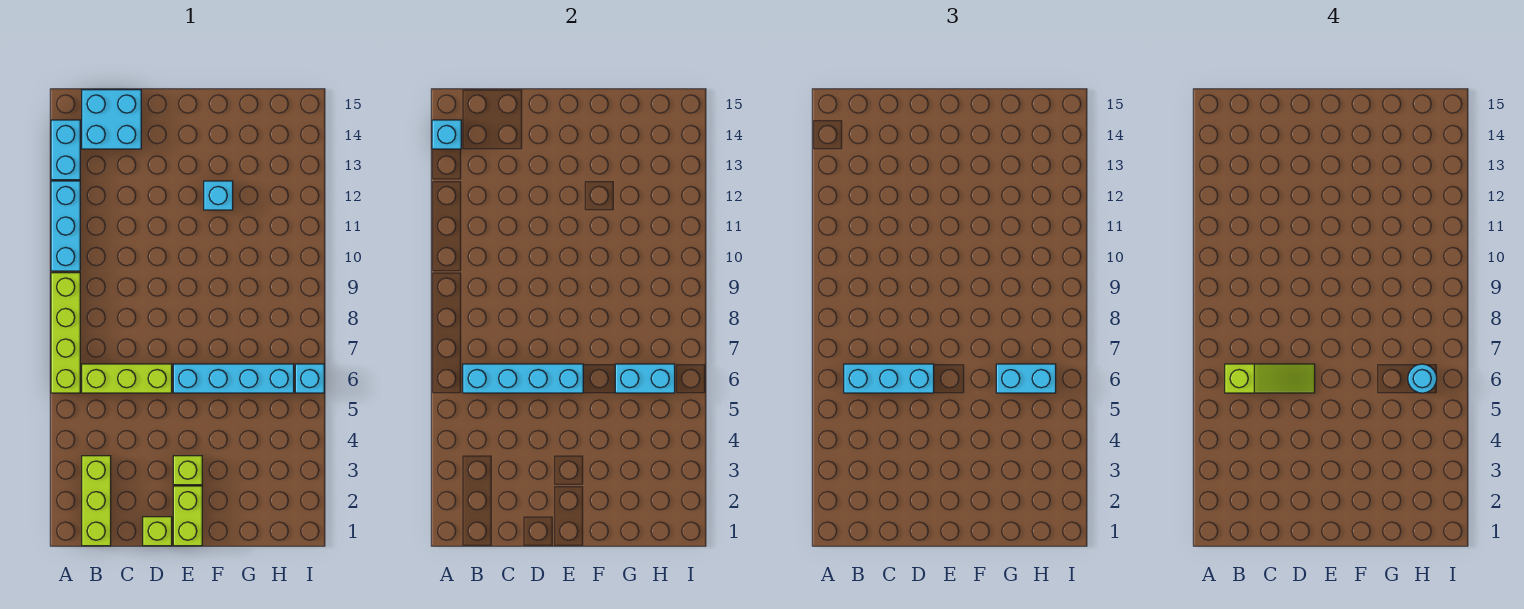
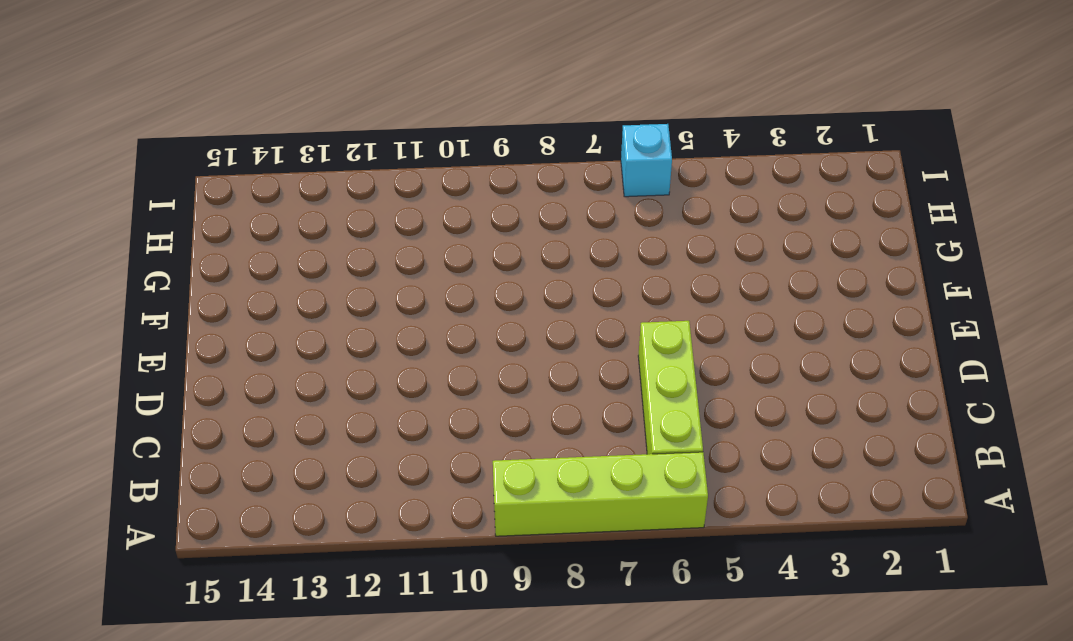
none -> cyan brick A10:A12 level 1
none -> cyan brick A13:A14 level 1
none -> lime brick B1:B3 level 1

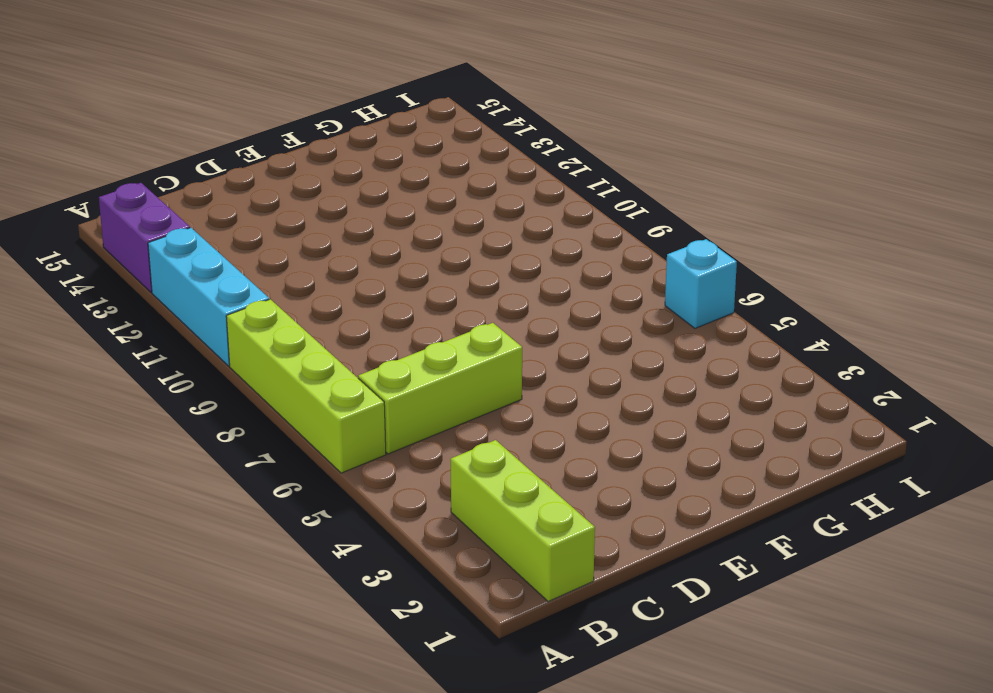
purple brick A13:A14 level 1 -> cyan brick A13:A14 level 1
none -> cyan brick B14:C15 level 1
none -> lime brick D1 level 1
none -> lime brick E1:E2 level 1

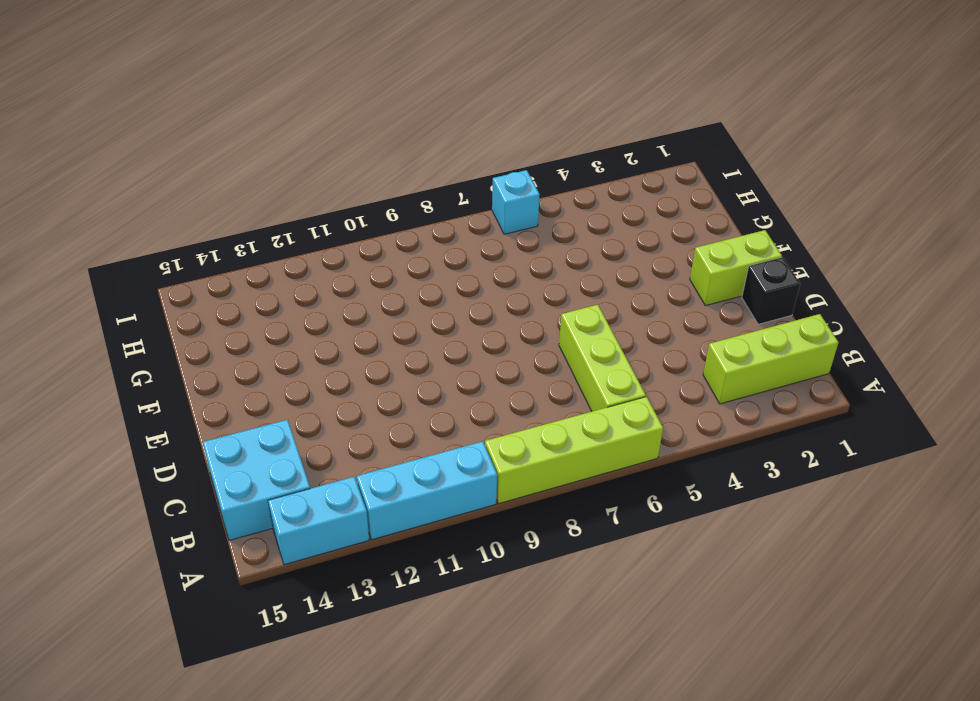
black brick D1 level 1 -> lime brick D1 level 1
none -> lime brick E3 level 1
none -> cyan brick E6:H6 level 1
none -> cyan brick F12 level 1

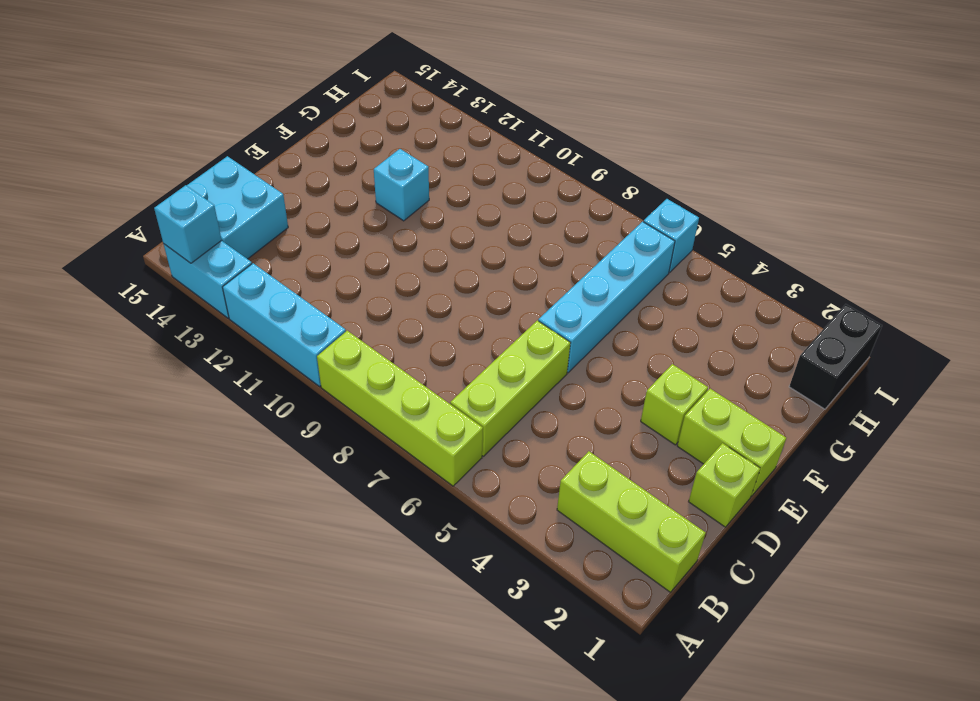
black brick H1:I1 level 1 -> none
none -> cyan brick B6:E6 level 2
none -> cyan brick G6:H6 level 2
none -> cyan brick B6:D6 level 3

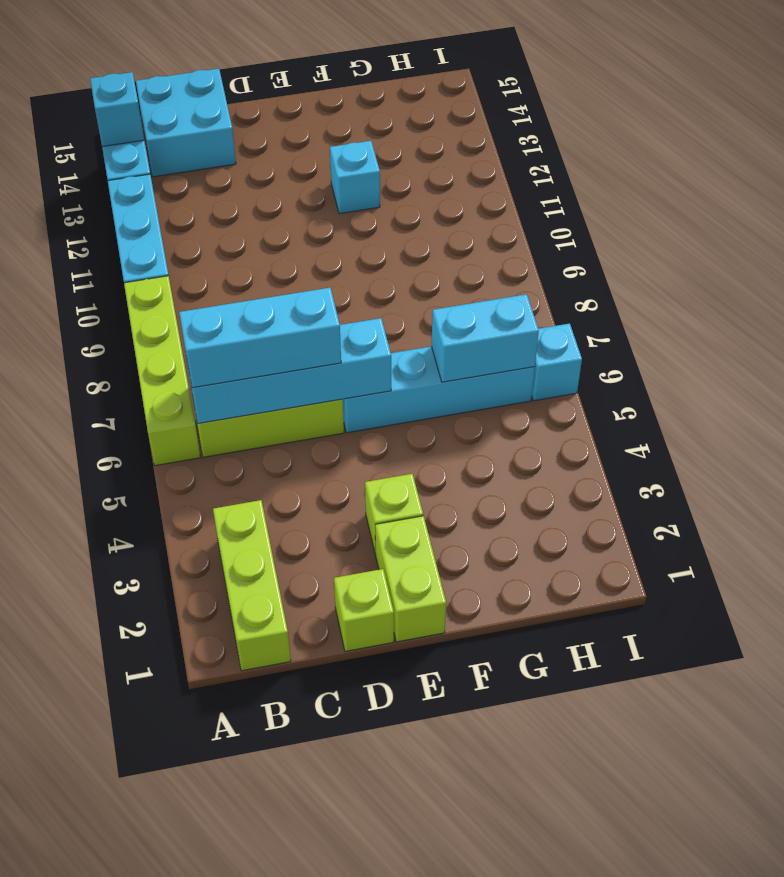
none -> cyan brick G6:H6 level 3
none -> lime slope B6:D6 level 4 top B
none -> cyan round brick H6 level 4

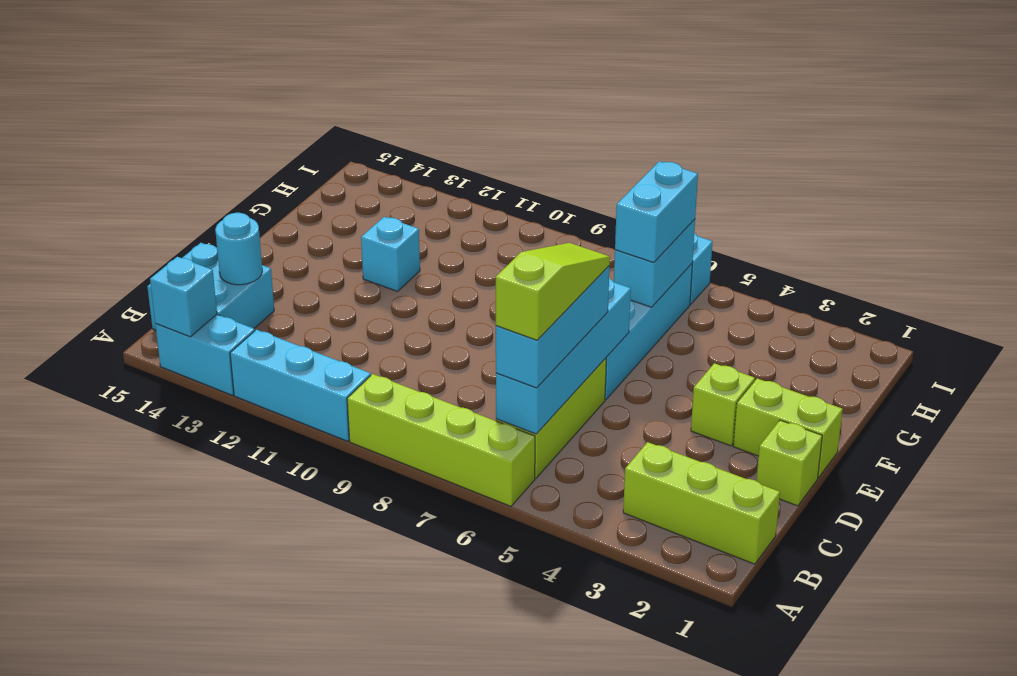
cyan round brick C14 level 2 -> cyan round brick H6 level 4

